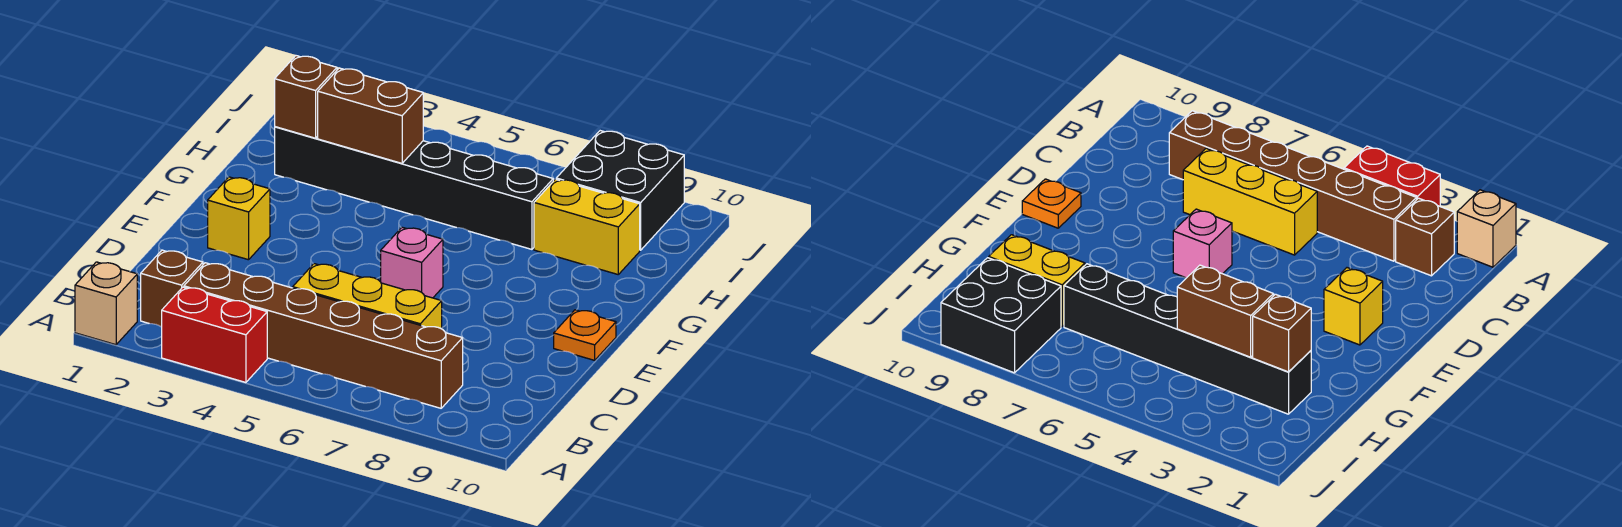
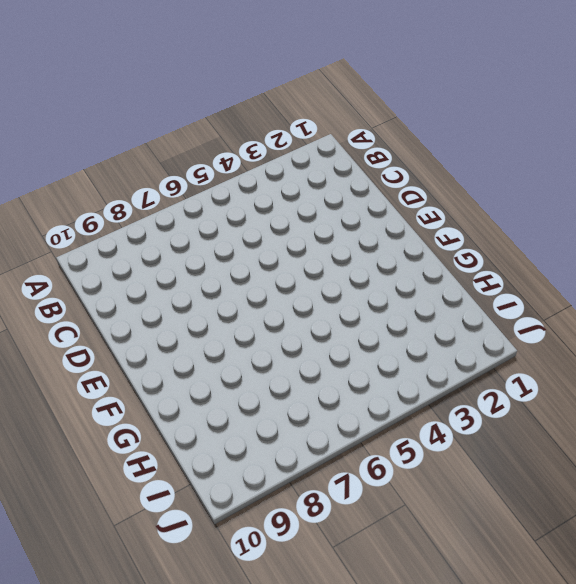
none -> tan brick A1 level 1
none -> red brick A3:A4 level 1
none -> brown brick B2 level 1

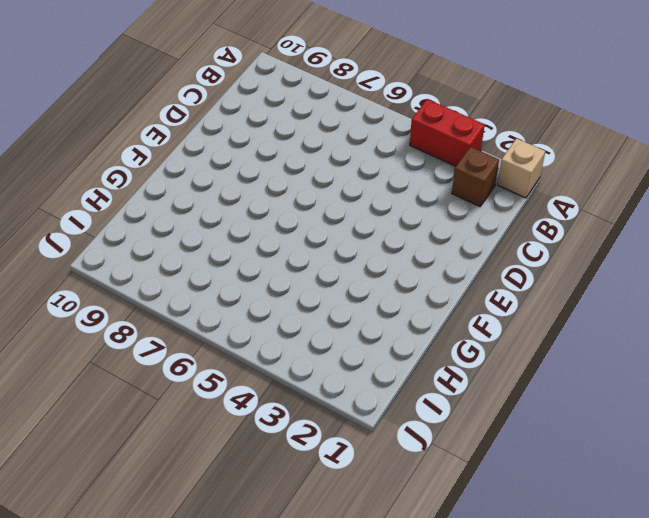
none -> brown brick B3:B8 level 1
none -> yellow brick C5:C7 level 1
none -> yellow brick E2 level 1

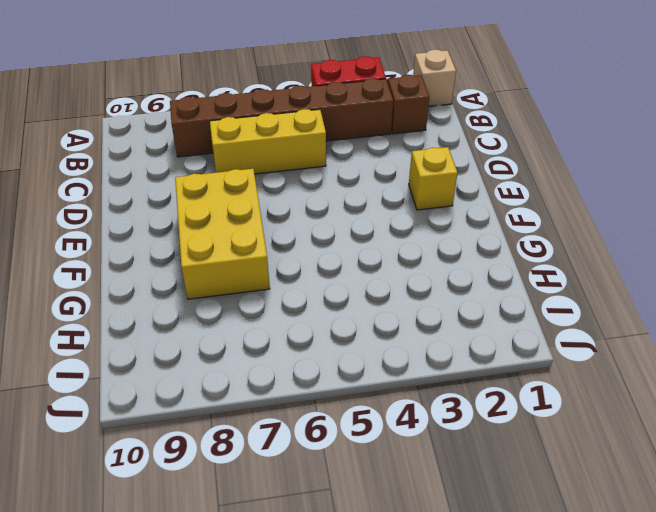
yellow brick E7:G8 level 1 -> none
none -> pink brick E6 level 1
none -> orange plate E10 level 1
none -> black brick H2:H7 level 1

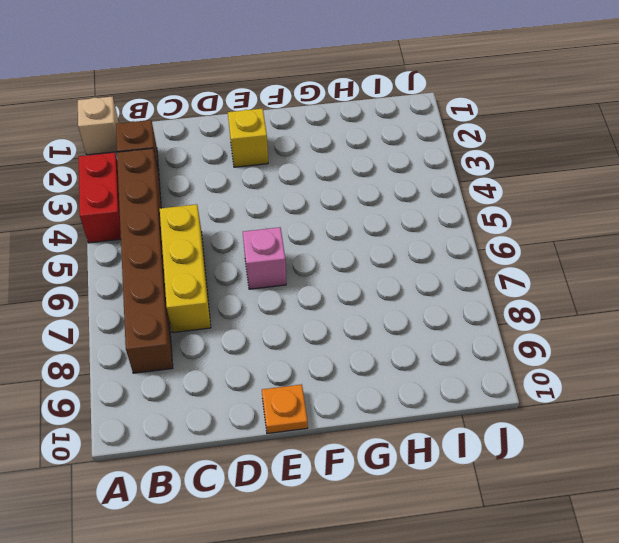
none -> black brick H2:H7 level 1
none -> yellow brick H8:H9 level 1
none -> black brick I8:J9 level 1

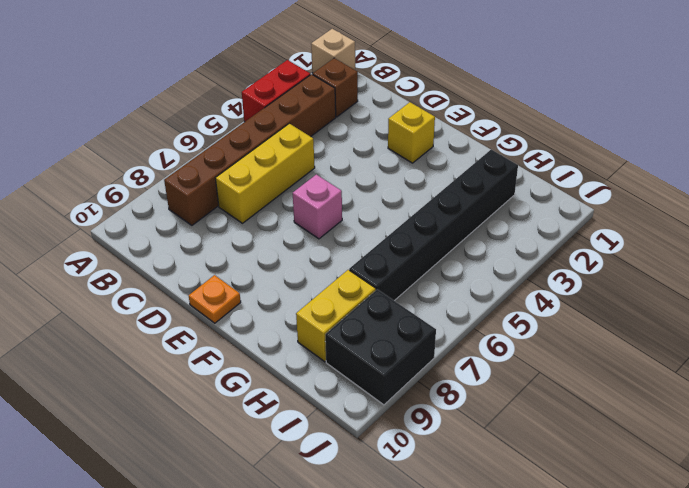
none -> brown brick H2 level 2
none -> brown brick H3:H4 level 2

